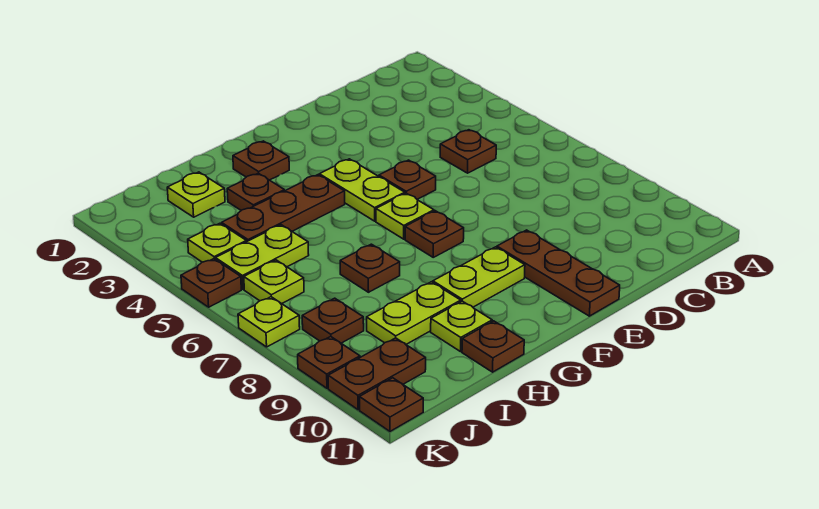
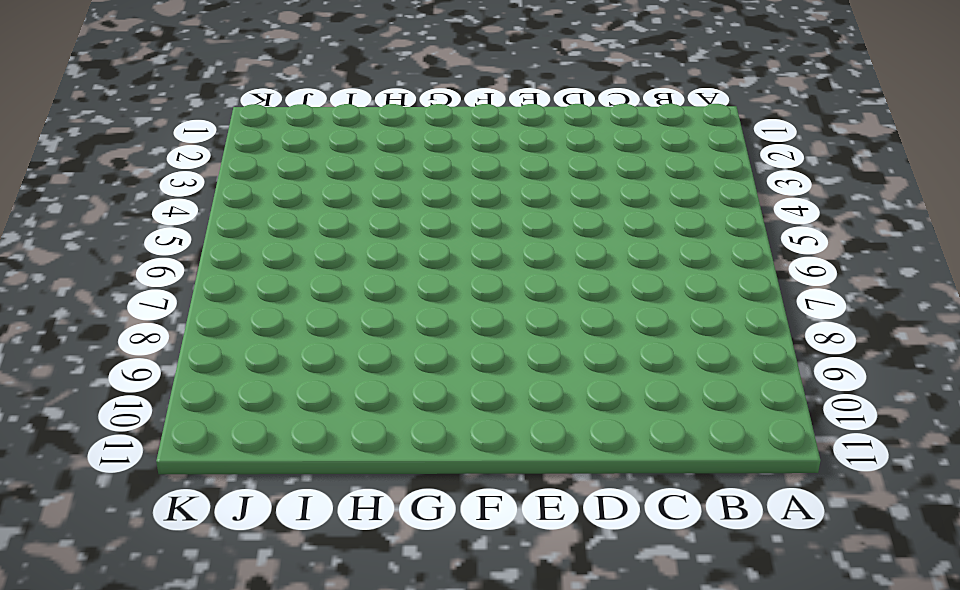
none -> brown plate C5 level 1
none -> brown plate E5 level 1
none -> brown plate E9:E11 level 1

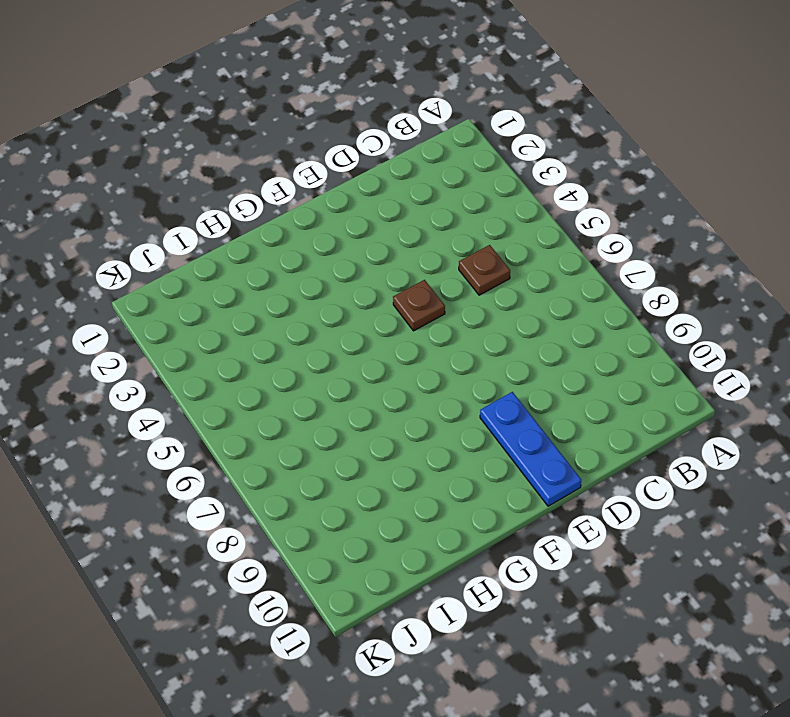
blue plate E9:E11 level 1 -> brown plate E9:E11 level 1
none -> lime plate F4:F5 level 1
none -> lime plate F6 level 1
none -> brown plate F7 level 1

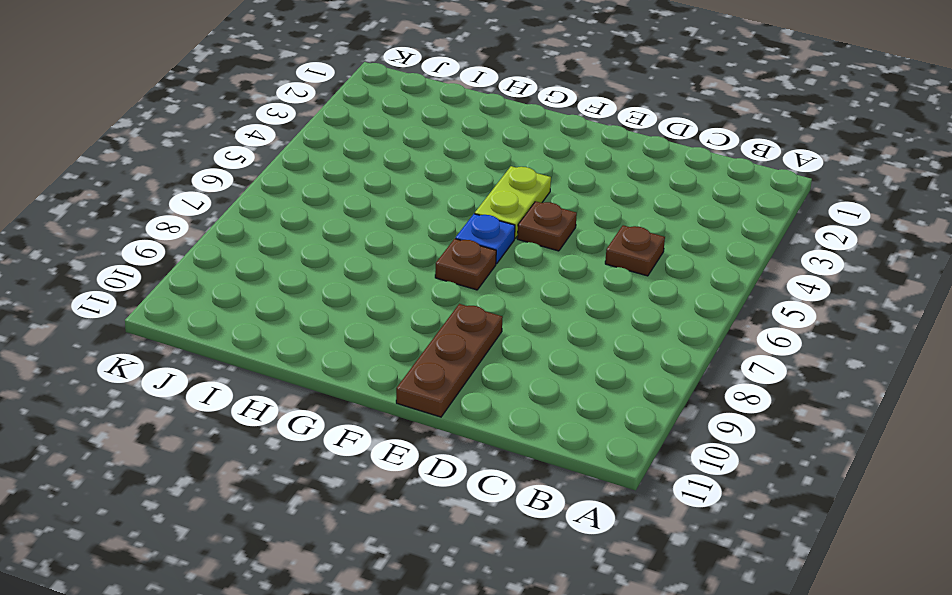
blue plate F6 level 1 -> lime plate F6 level 1
none -> lime plate F9:G9 level 1
none -> brown plate G2 level 1
none -> brown plate G4:I4 level 1

